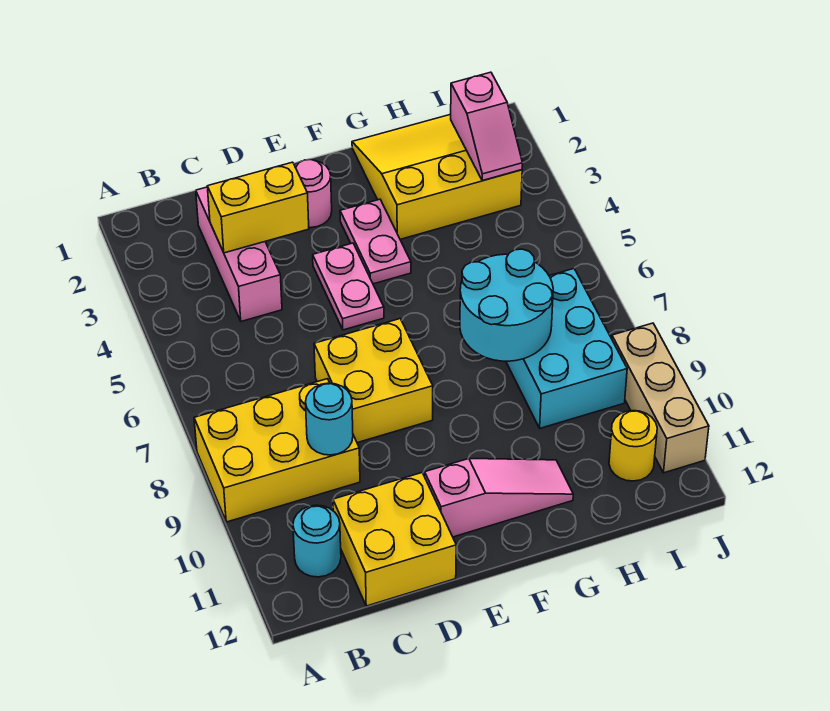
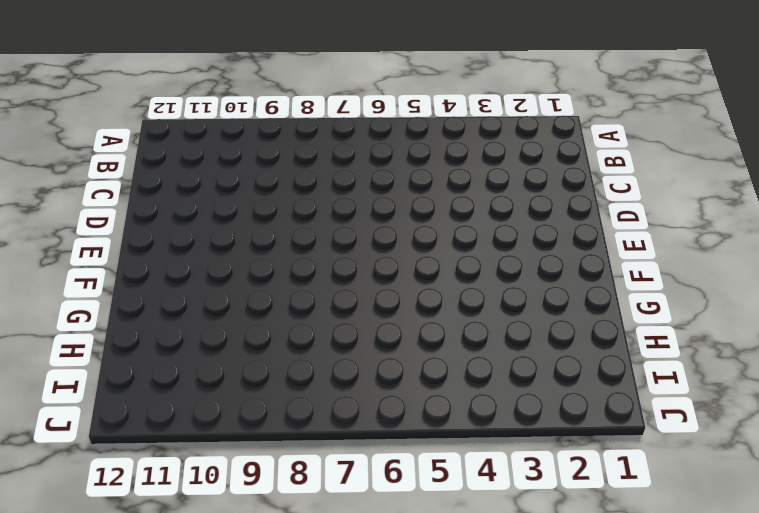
none -> yellow brick A8:C9 level 1
none -> cyan round brick B11 level 1
none -> pink brick C2:C4 level 1

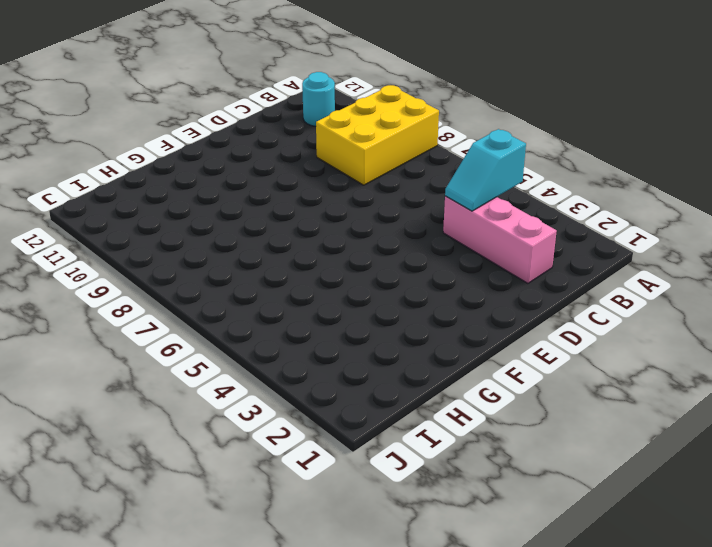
cyan slope B4:C4 level 2 top B -> none
none -> yellow brick C11:D12 level 1
none -> yellow brick D7:E8 level 1
none -> pink round brick E2 level 1

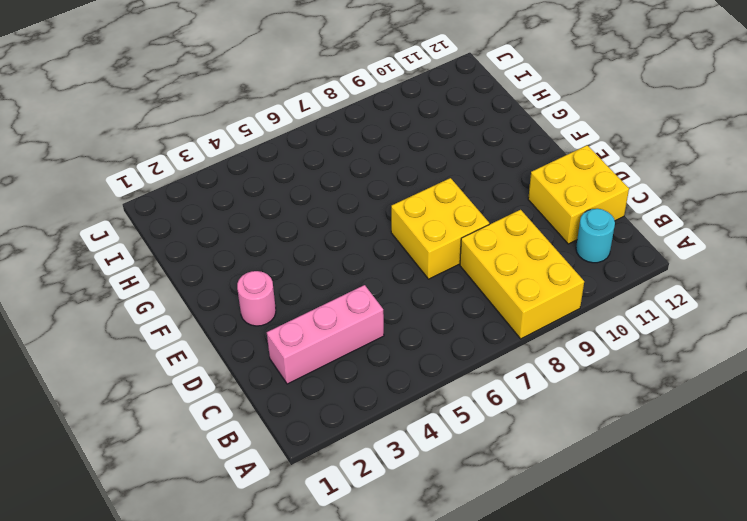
none -> pink plate E4:E5 level 1
none -> pink slope E11:G11 level 1 top E
none -> pink plate F3:F4 level 1

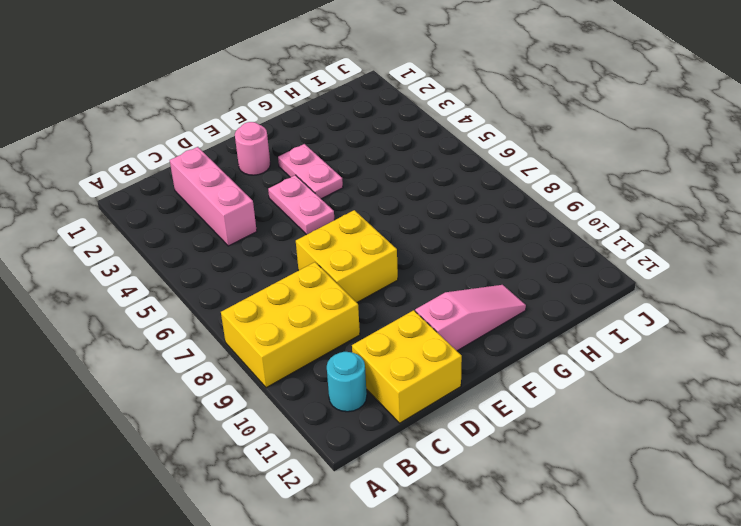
none -> yellow slope G1:I3 level 1 top 3
none -> cyan brick H7:I9 level 1
none -> yellow round brick I11 level 1

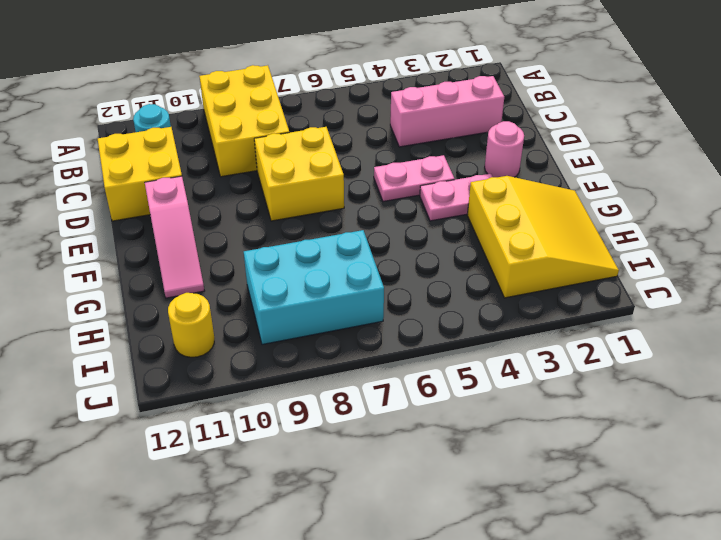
none -> tan brick J9:J11 level 1
none -> yellow brick C3:D3 level 2
none -> cyan round brick C9 level 2

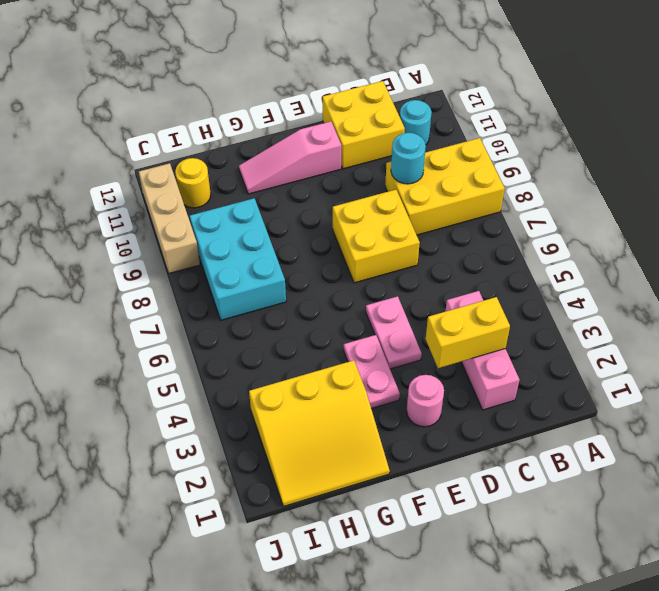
none -> cyan round brick G7:H8 level 2
none -> pink slope I2:I3 level 2 top 2

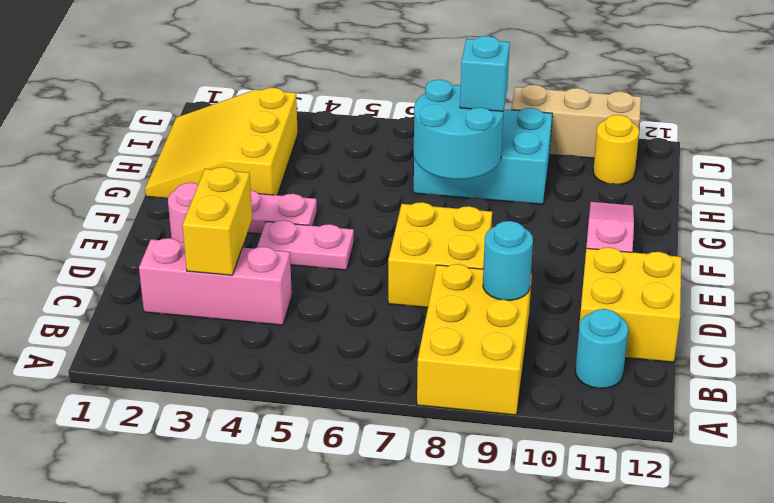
cyan brick H8 level 3 -> none
none -> pink slope I2:I3 level 2 top 2

